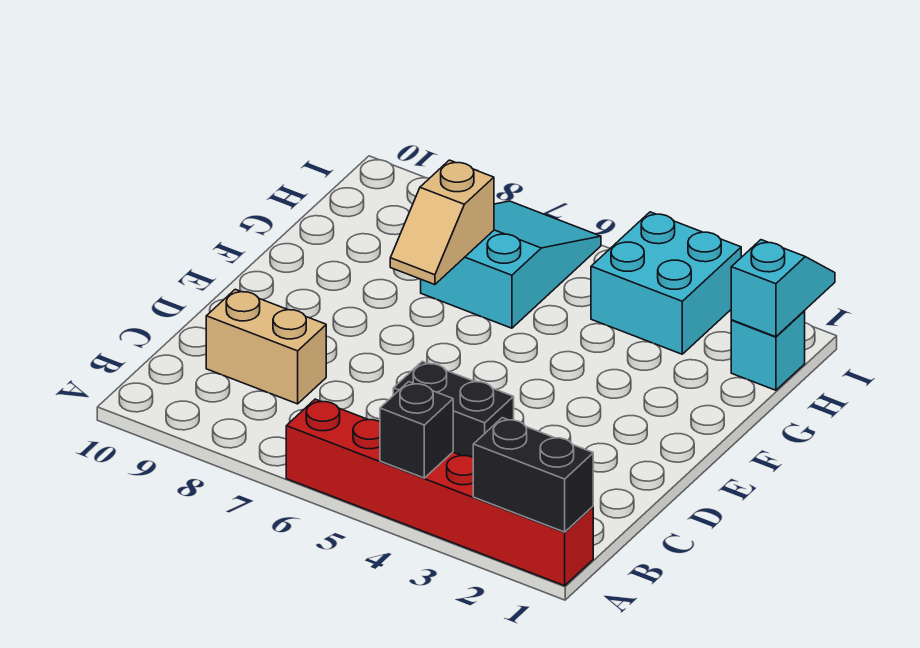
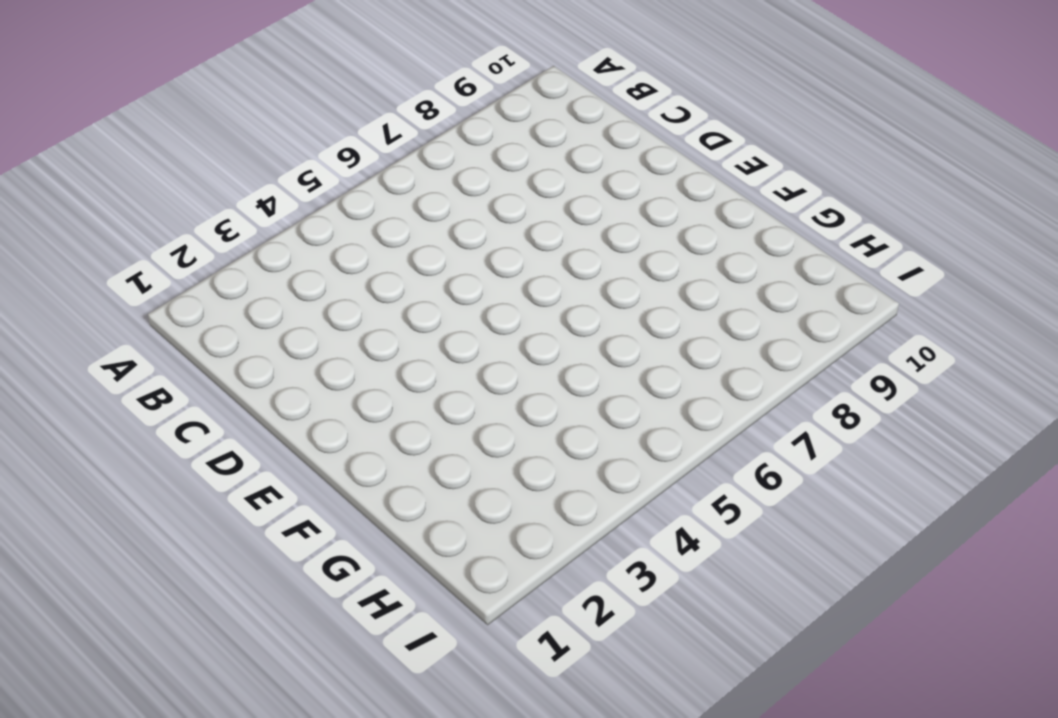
none -> red brick A1:A6 level 1
none -> black brick C4:C5 level 1

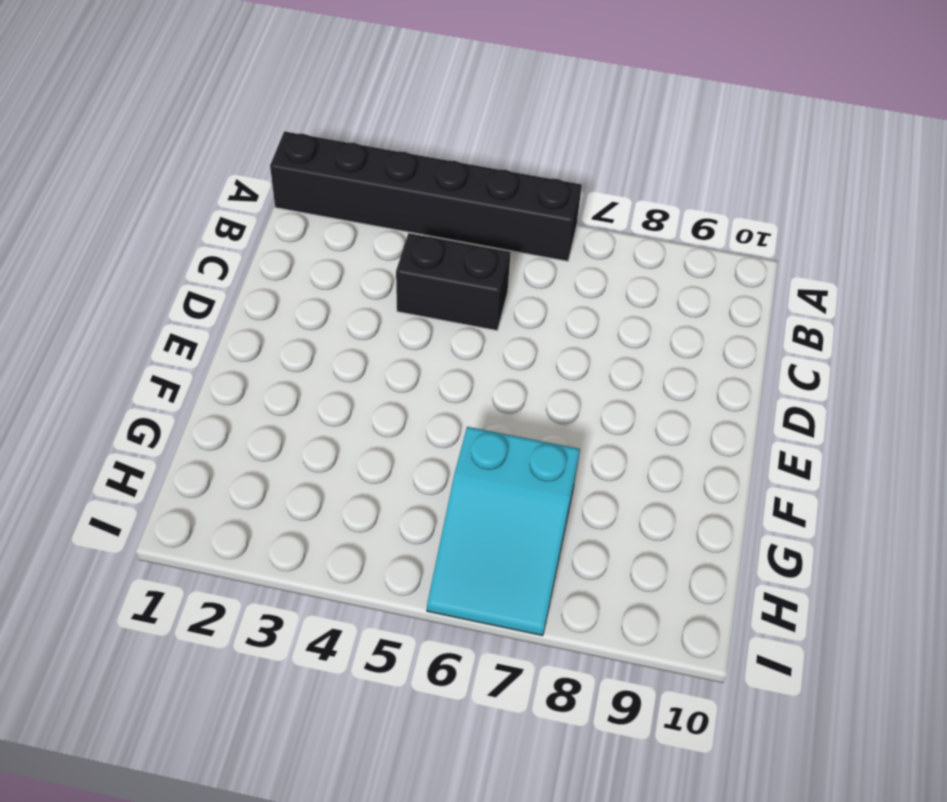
black brick A1:A6 level 1 -> red brick A1:A6 level 1
none -> tan brick C8:C9 level 1
none -> cyan brick H1 level 1

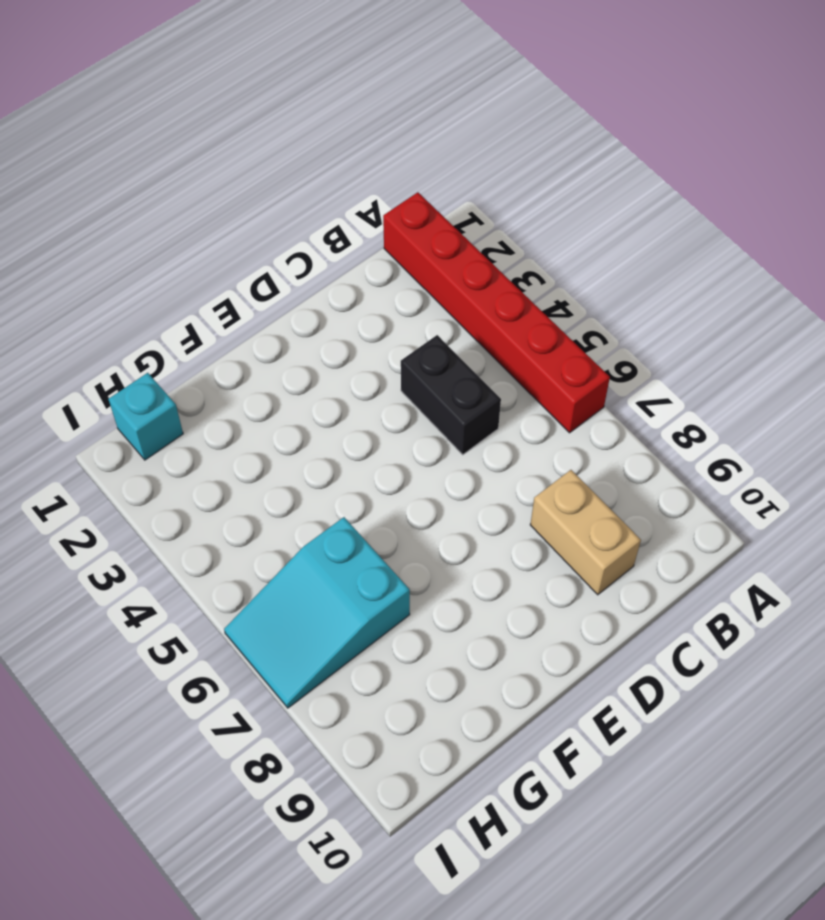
none -> cyan brick H3:I4 level 1
none -> black brick A1:A2 level 2

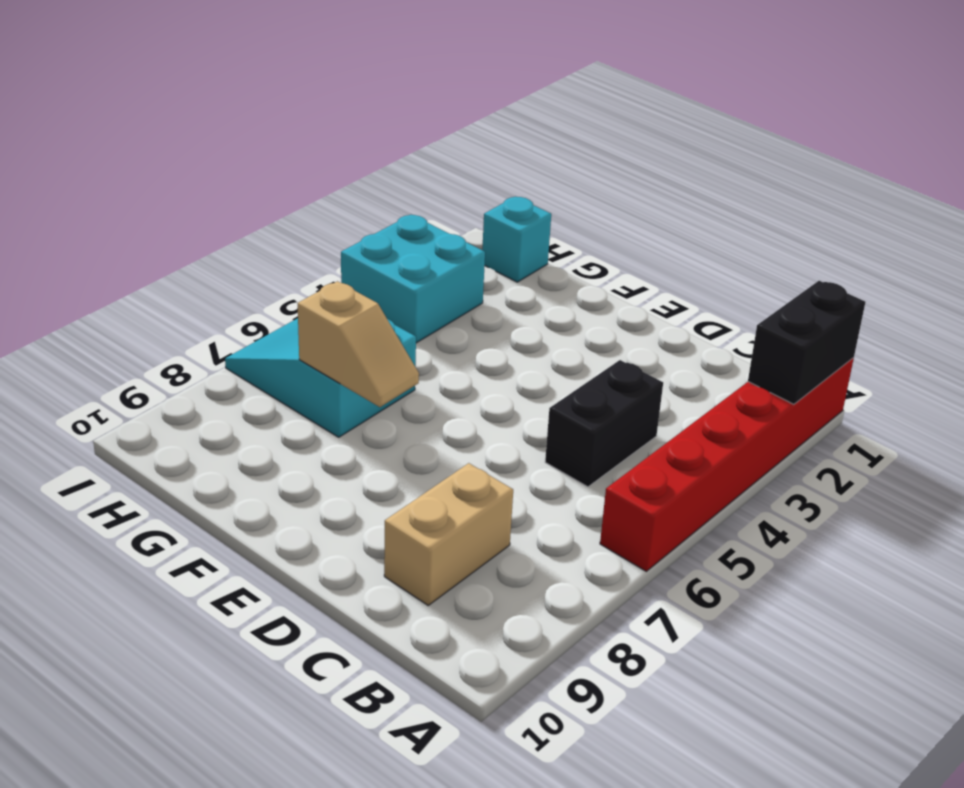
none -> black brick A4 level 2
none -> cyan slope H1:I1 level 2 top H

